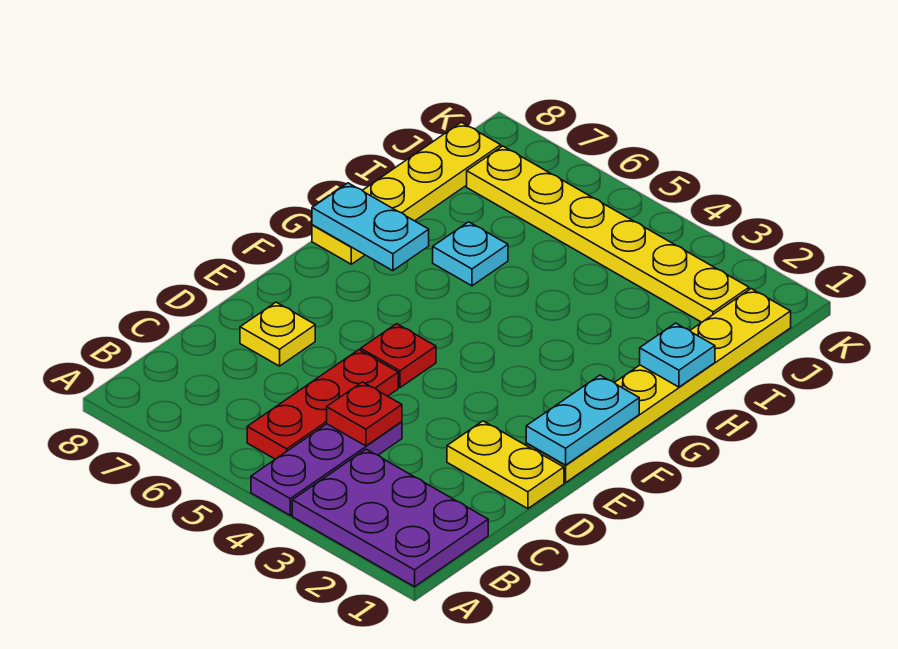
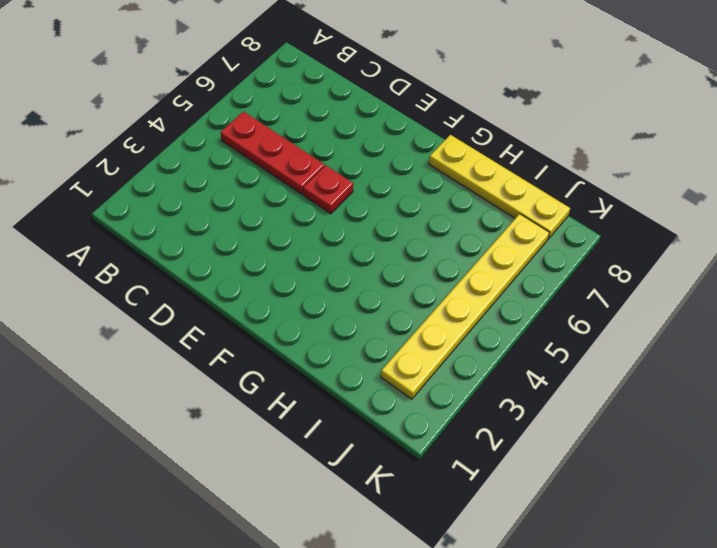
none -> purple plate A1:B3 level 1
none -> purple plate A4:C4 level 1
none -> yellow plate D1:D2 level 1

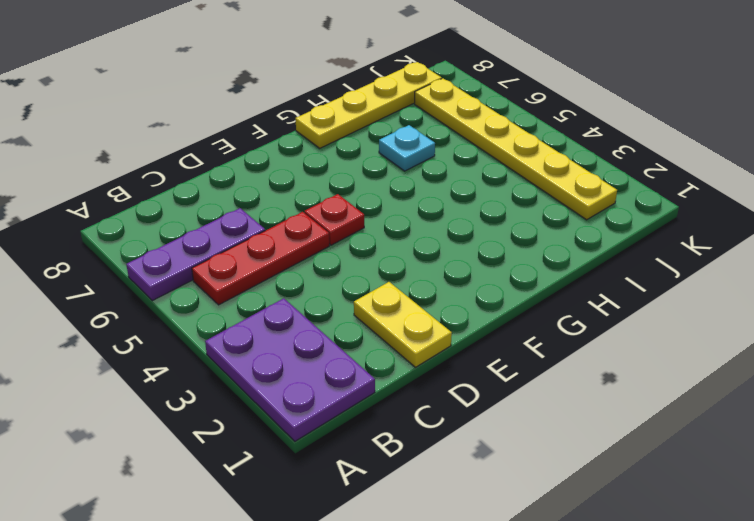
purple plate A6:C6 level 1 -> purple plate A4:C4 level 1
none -> yellow plate D7 level 1
none -> yellow plate E1:J1 level 1
none -> red plate C4 level 2

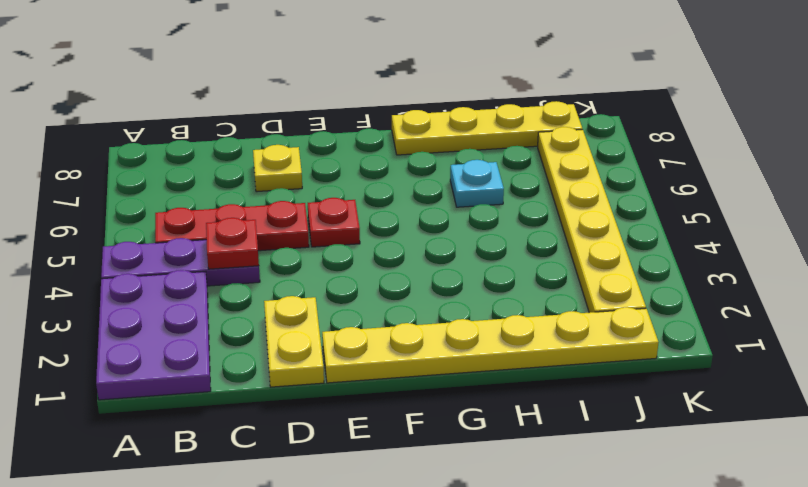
none -> cyan plate E1:F1 level 2
none -> cyan plate G7:G8 level 2
none -> cyan plate H1 level 2

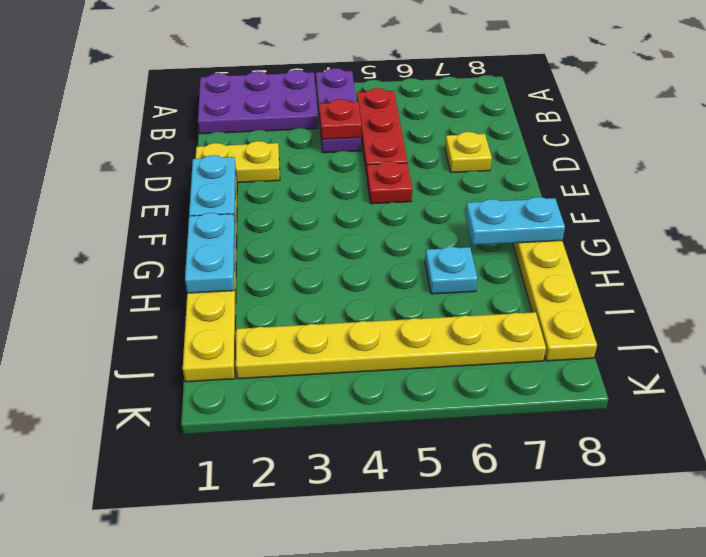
cyan plate G1:H1 level 2 -> cyan plate H1 level 2

